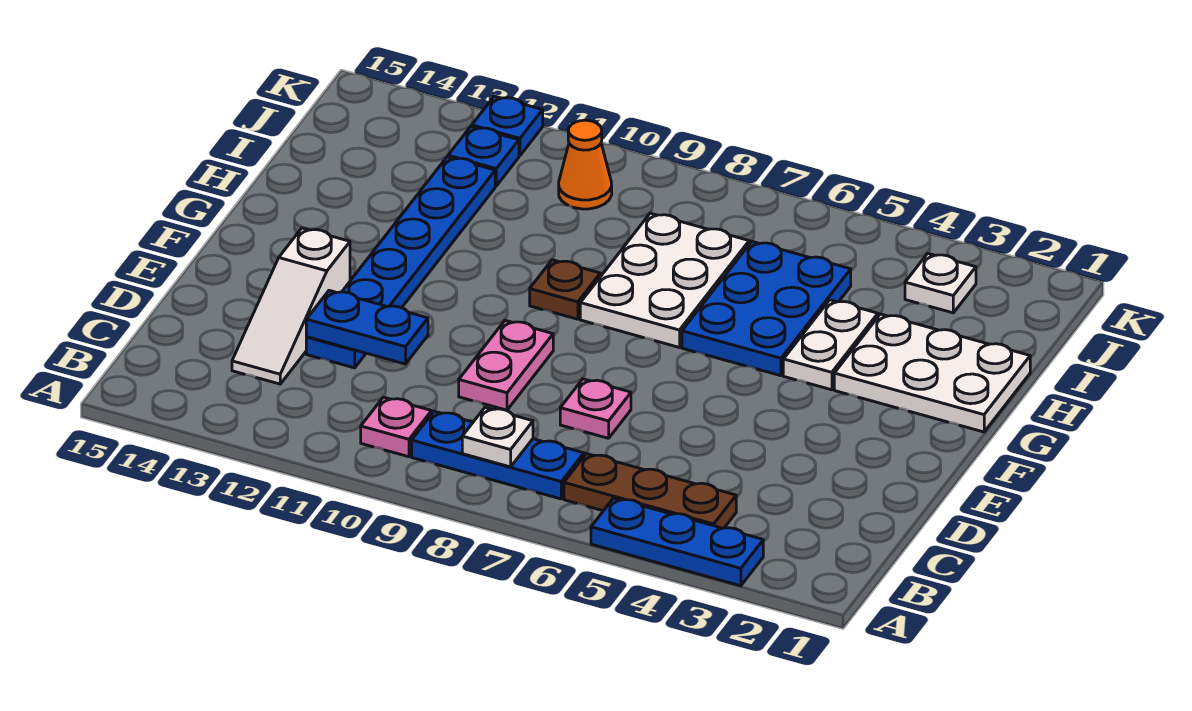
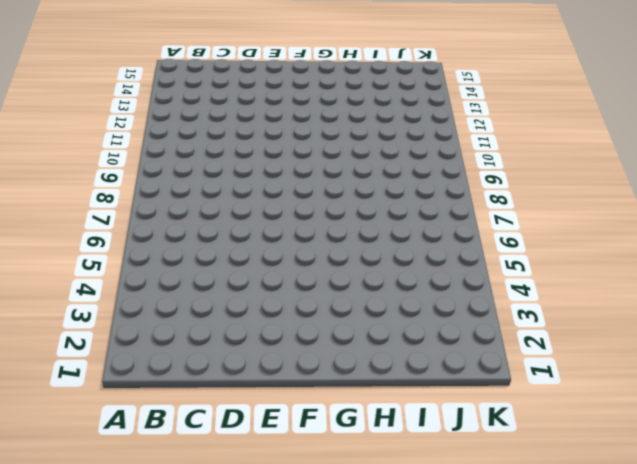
none -> blue plate A3:A5 level 1
none -> brown plate B4:B6 level 1
none -> blue plate B7:B9 level 1

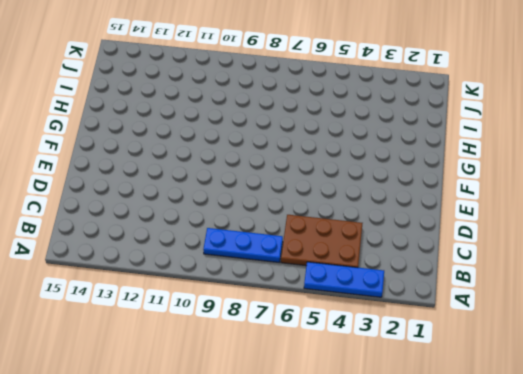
brown plate B4:C6 level 1 -> brown plate B4:B6 level 1
none -> pink plate B10 level 1
none -> white slope C13:E13 level 1 top E
none -> pink plate D7 level 1

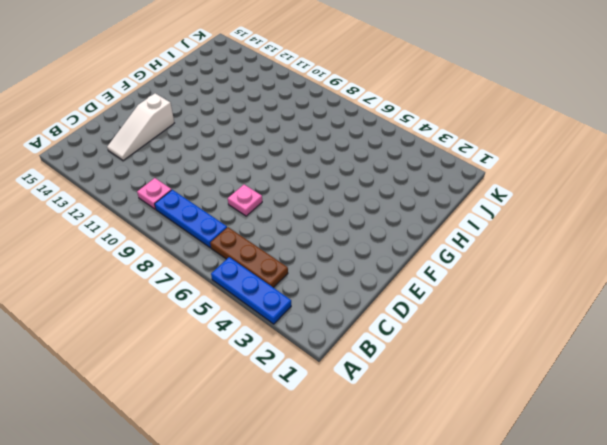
none -> pink plate D9:E9 level 1
none -> blue plate D12:I12 level 1
none -> white plate G1:H3 level 1

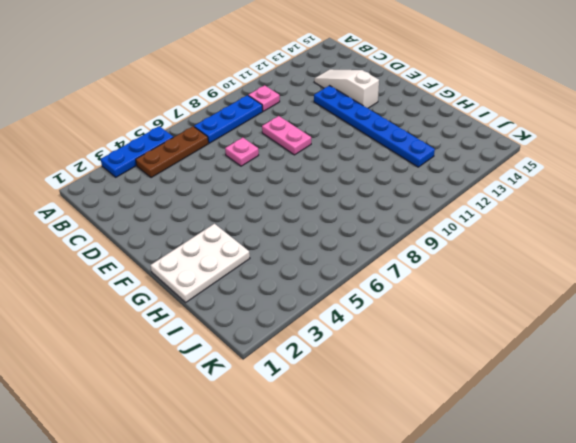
none -> white plate G4:H4 level 1
none -> blue plate G5:I6 level 1
none -> white plate G7:I8 level 1

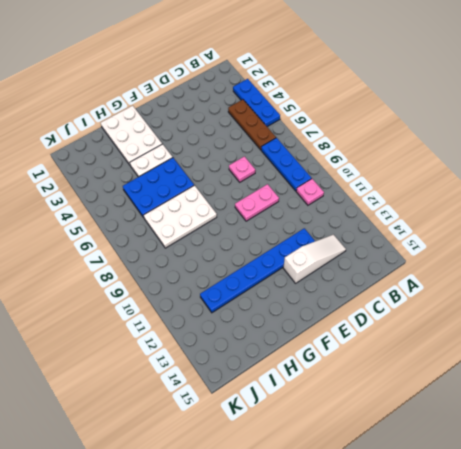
none -> brown plate G9 level 1
none -> white plate J3 level 1
none -> orange cone J10 level 1

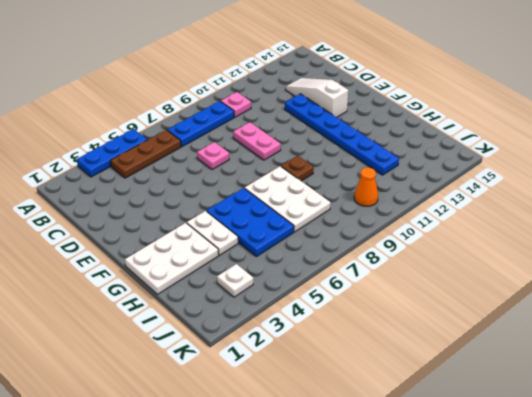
none -> blue plate J12 level 1
none -> blue plate K12 level 1
none -> white plate B8 level 2

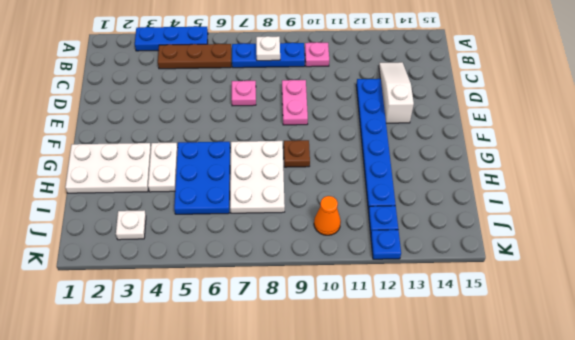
none -> blue plate D11:D12 level 2

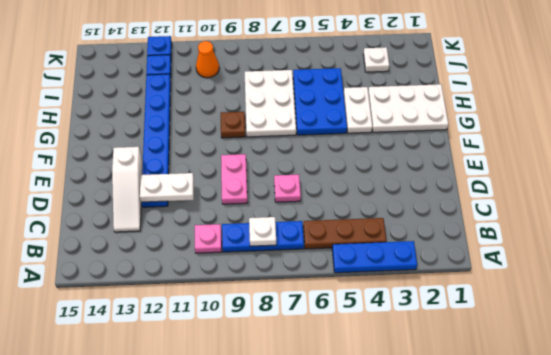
white plate D11:D12 level 2 -> blue plate D11:D12 level 2

